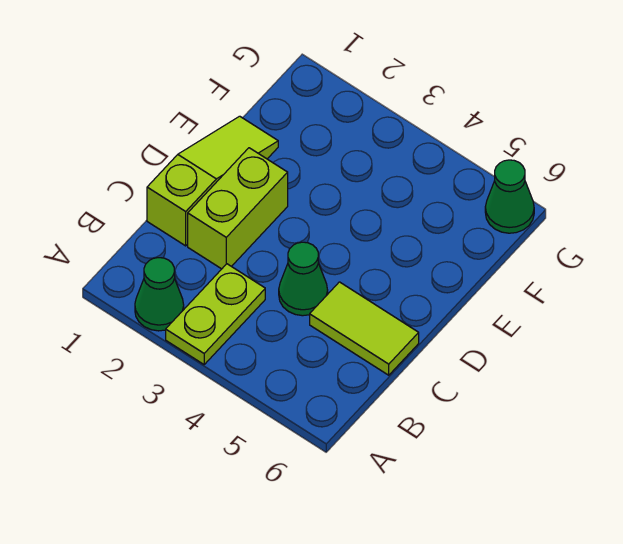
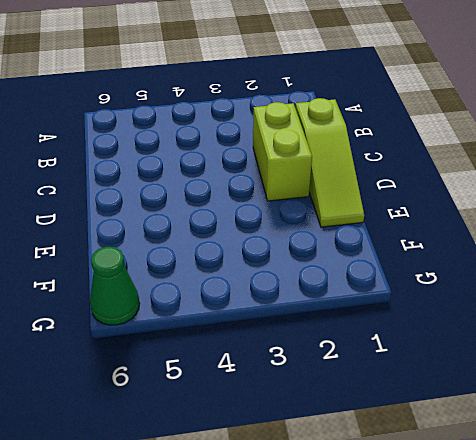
none -> green cone A2 level 1
none -> lime plate A3:B3 level 1

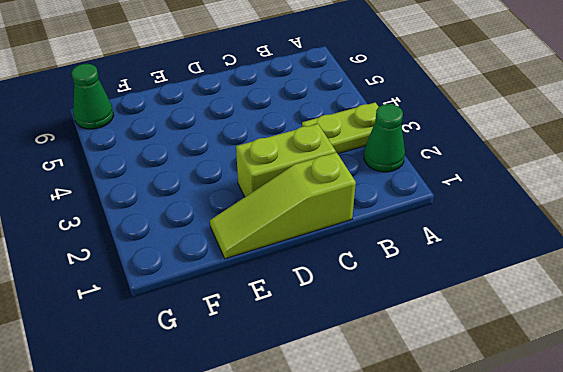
none -> green cone C4 level 1
none -> lime tile C5:C6 level 1

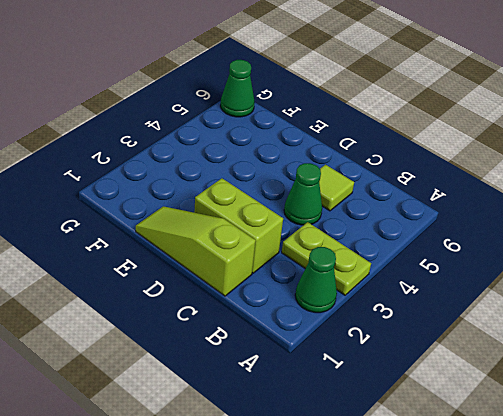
lime tile C5 level 1 -> lime tile C5:C6 level 1

